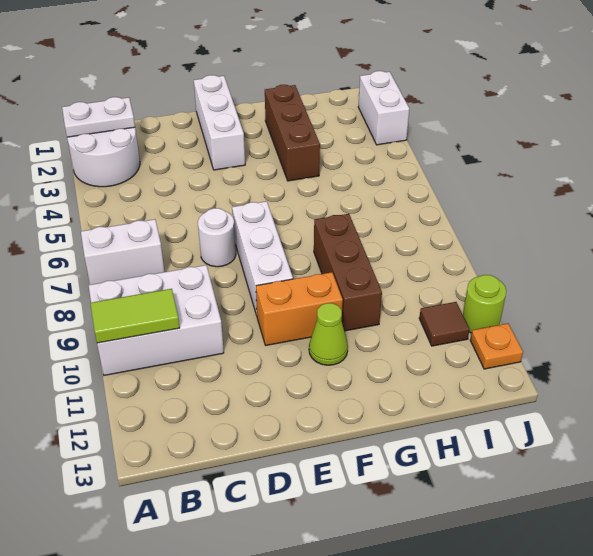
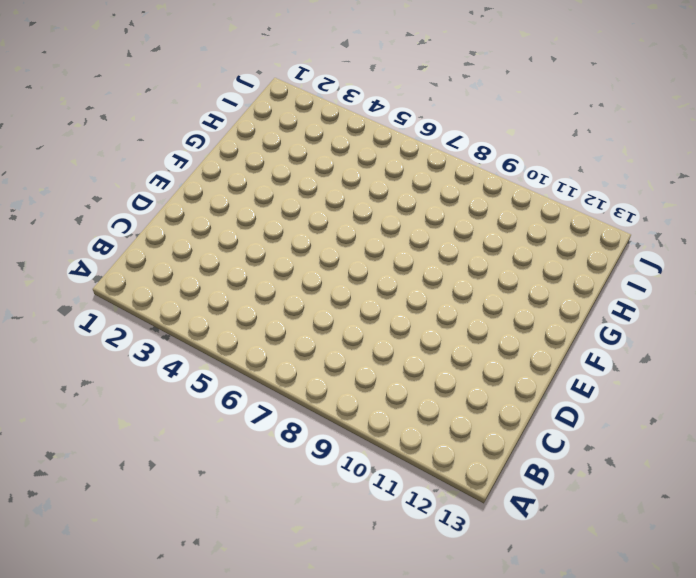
none -> white round brick A2:B3 level 1
none -> white brick A7:B7 level 1
none -> white brick A9:C10 level 1

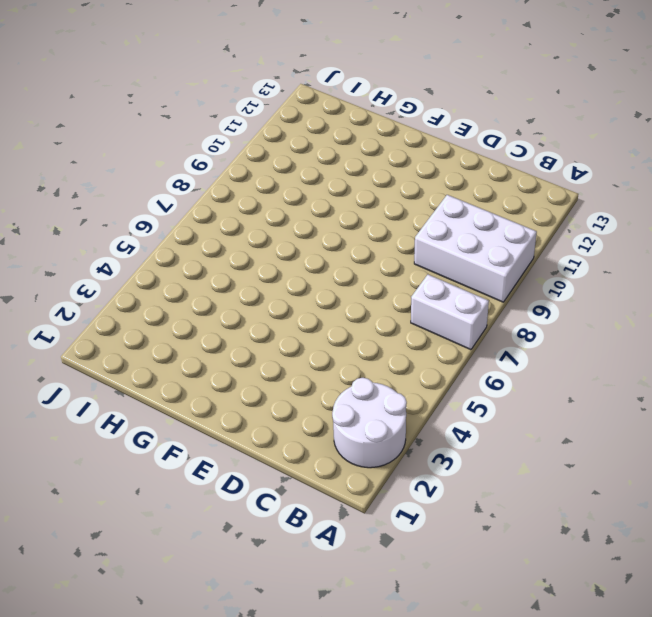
none -> white round brick D7 level 1
none -> white brick E1:E3 level 1
none -> white brick E7:E9 level 1

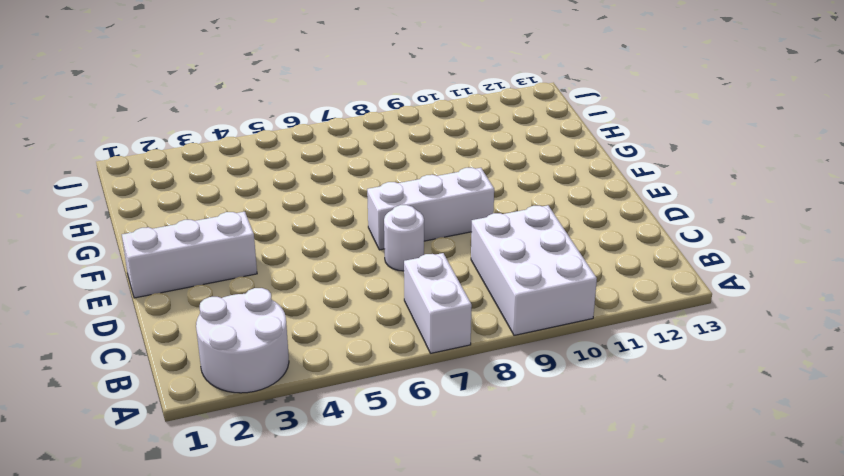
none -> orange brick E10:F10 level 1
none -> lime cone F11 level 1
none -> brown brick G2:G4 level 1

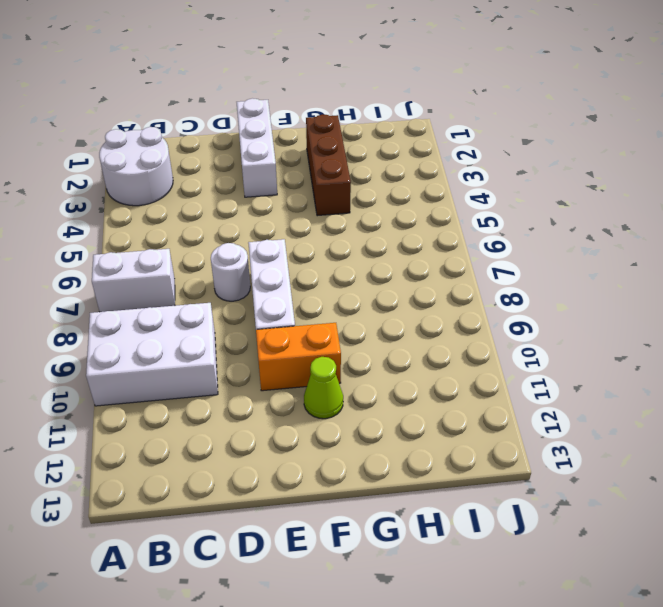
none -> brown brick G8:G10 level 1
none -> brown tile I11 level 1
none -> white brick J2:J3 level 1

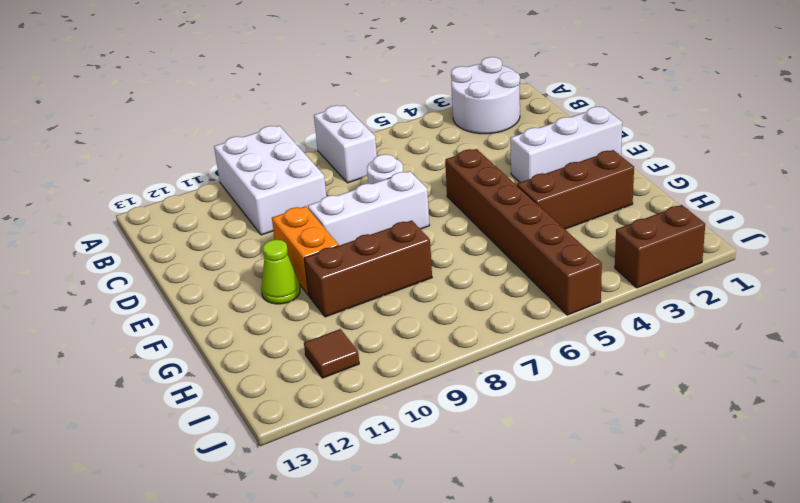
brown brick E5:J5 level 1 -> none
brown brick J2:J3 level 1 -> white brick J2:J3 level 1
none -> lime round brick J11 level 1
none -> orange plate J12 level 1
none -> white plate A2:B2 level 2

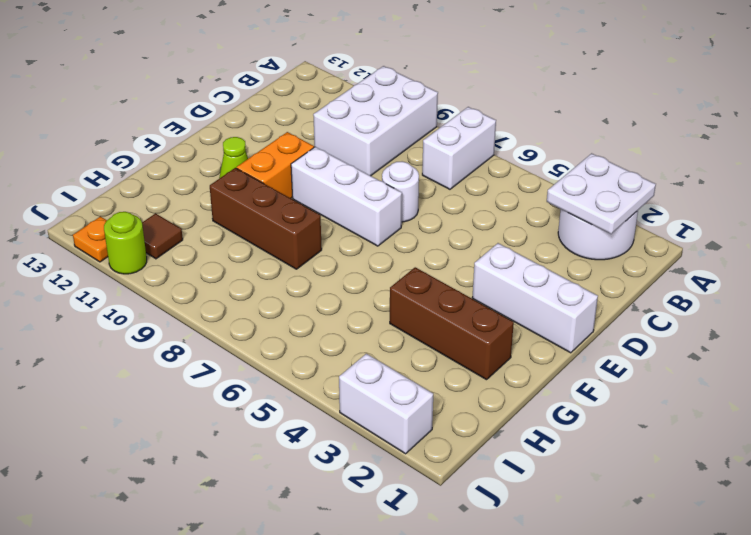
white plate A2:B3 level 2 -> white plate A2:B2 level 2
none -> lime tile A10:B10 level 2

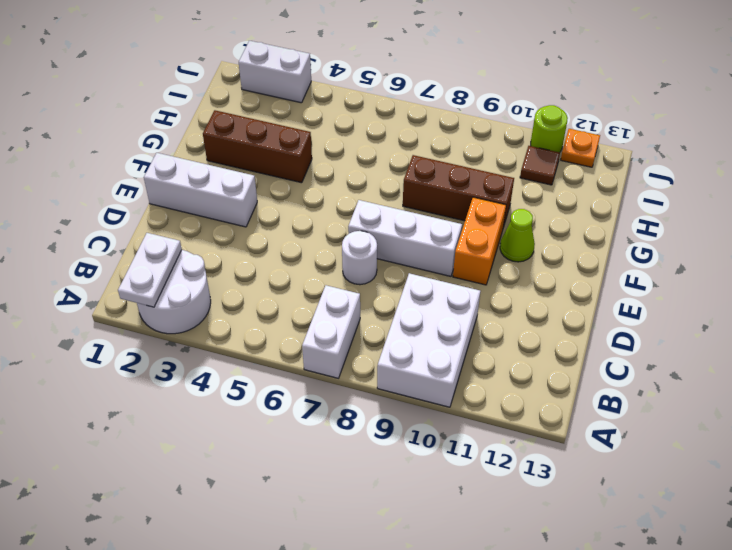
none -> lime tile A10:B10 level 2

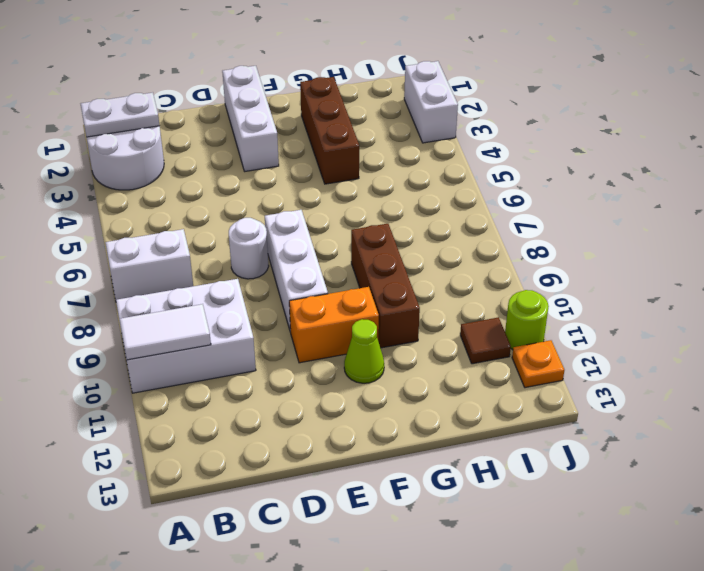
white tile A10:B10 level 2 -> lime tile A10:B10 level 2

